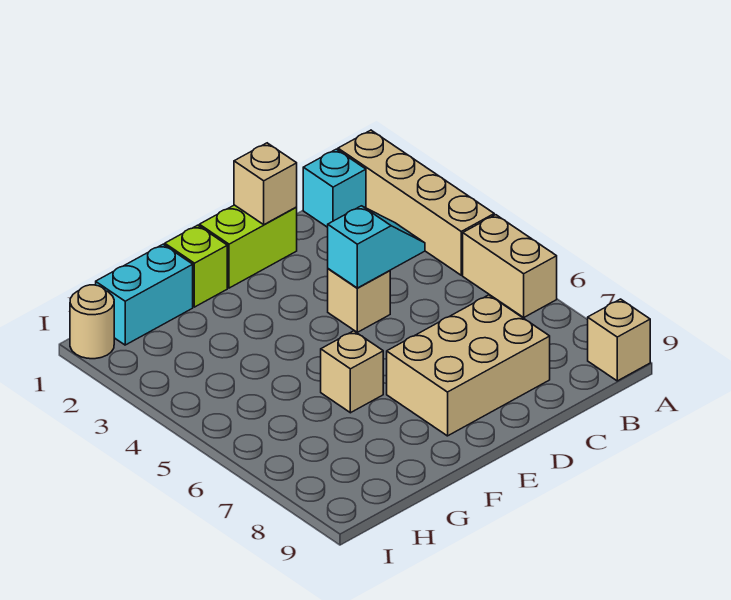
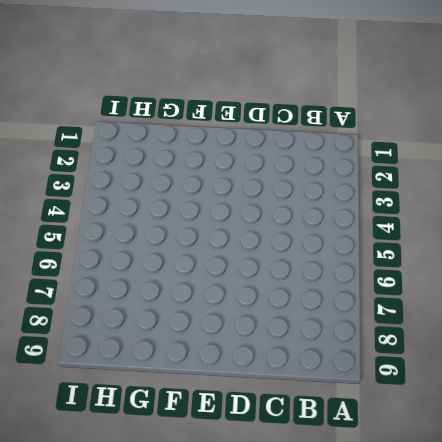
none -> tan brick A1:A4 level 1
none -> tan brick A5:A6 level 1
none -> tan brick A9 level 1

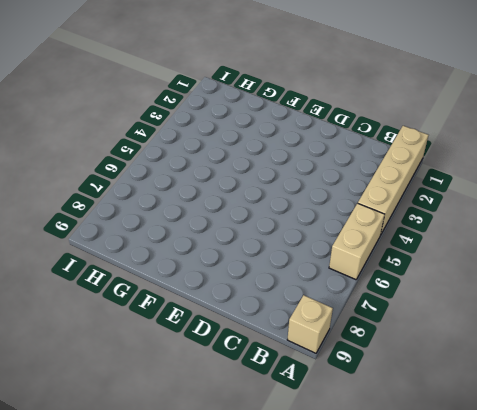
none -> cyan brick B1 level 1
none -> tan brick C7:E8 level 1
none -> lime brick D1:E1 level 1

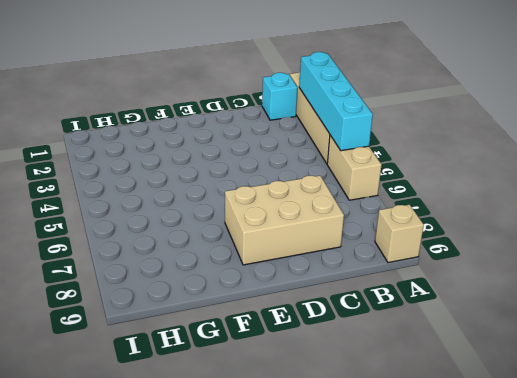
cyan brick A2:A5 level 2 -> none
none -> lime brick D1:E1 level 1
none -> tan brick D4 level 1
none -> lime brick F1 level 1

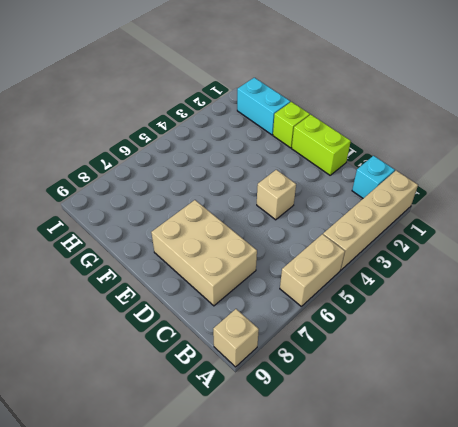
none -> tan brick F6 level 1
none -> tan round brick I1 level 1
none -> cyan slope C4:D4 level 2 top D

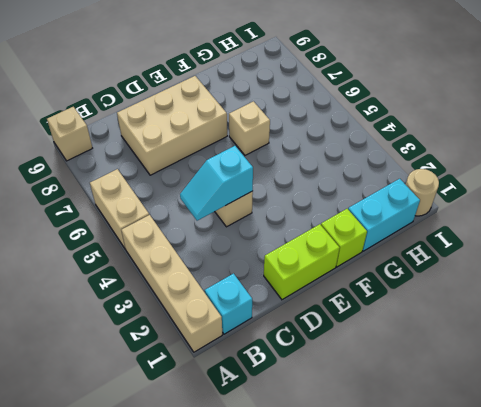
none -> tan brick D1 level 2

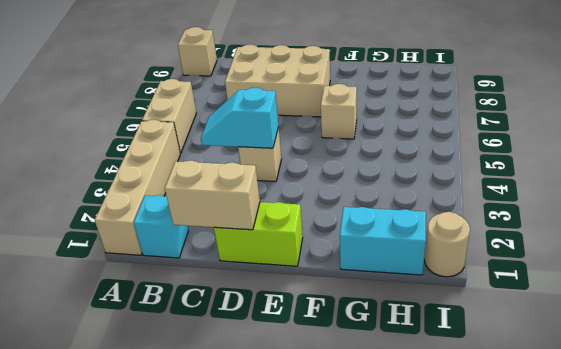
tan brick C1:D1 level 2 -> tan brick D1 level 2
none -> lime brick F1 level 1

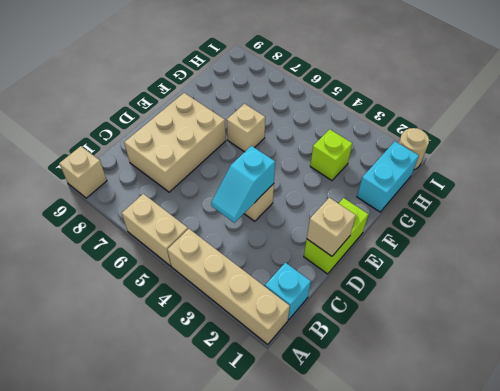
lime brick G3 level 1 -> lime brick F1 level 1

